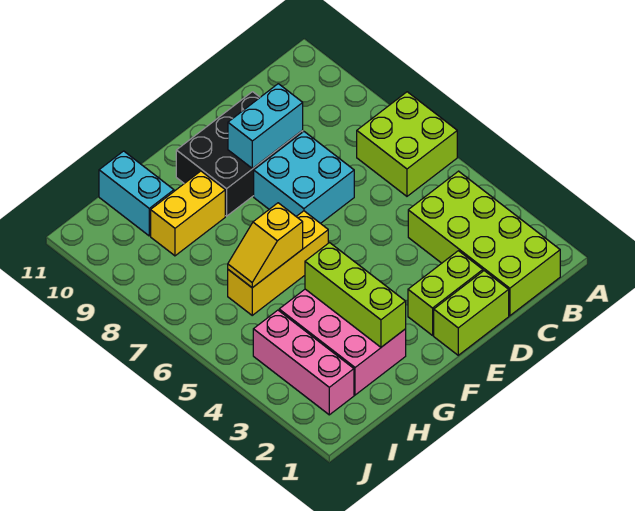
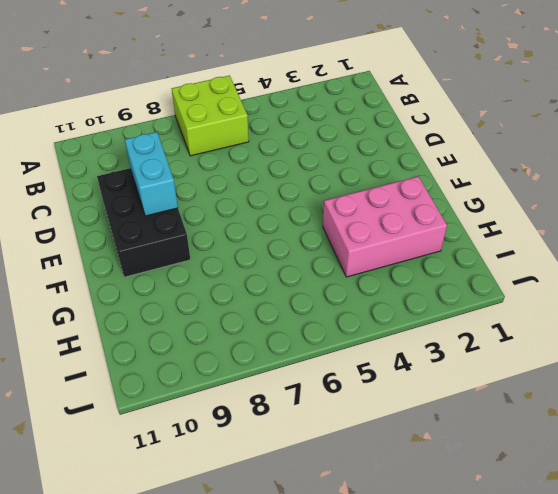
none -> lime brick B1:C4 level 1
none -> lime brick D1:E1 level 1
none -> lime brick D2:E2 level 1

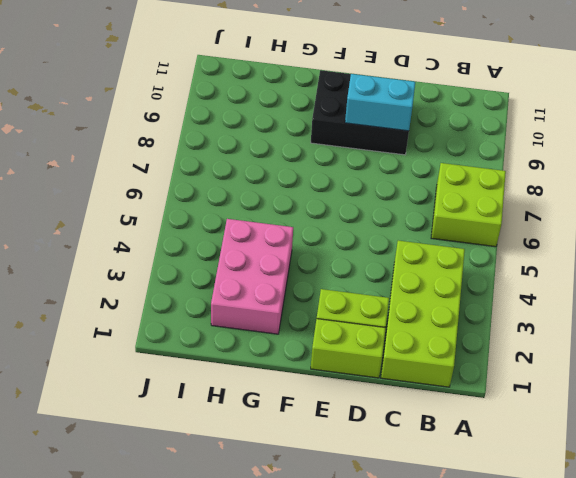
none -> cyan brick D7:E8 level 1
none -> yellow brick F6:H6 level 1
none -> yellow brick G9:H9 level 1

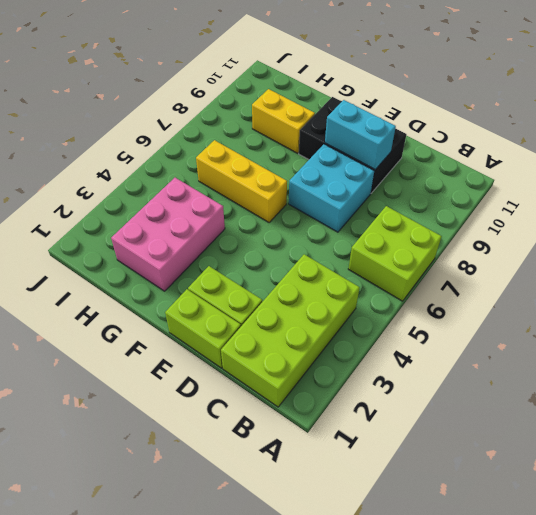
none -> cyan brick H10:H11 level 1
none -> pink brick I2:I4 level 1
none -> lime brick G2:G4 level 2

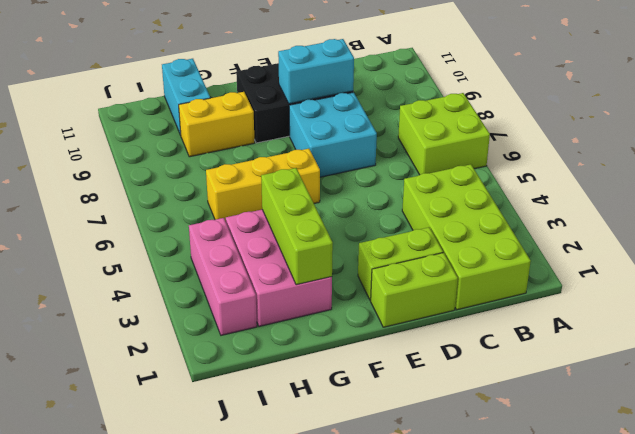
none -> yellow slope G6:H6 level 2 top G

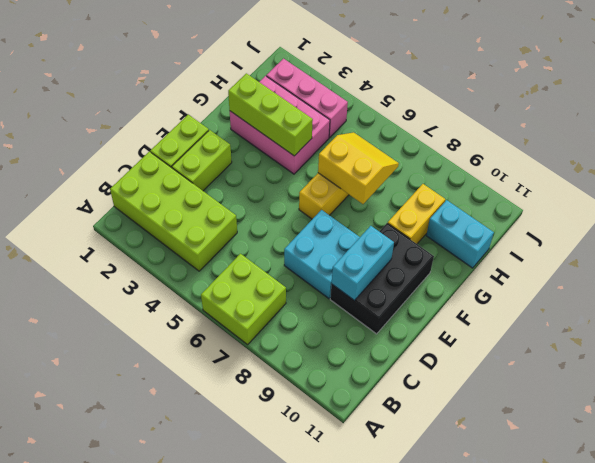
yellow slope G6:H7 level 2 top G -> yellow slope G6:H6 level 2 top G

